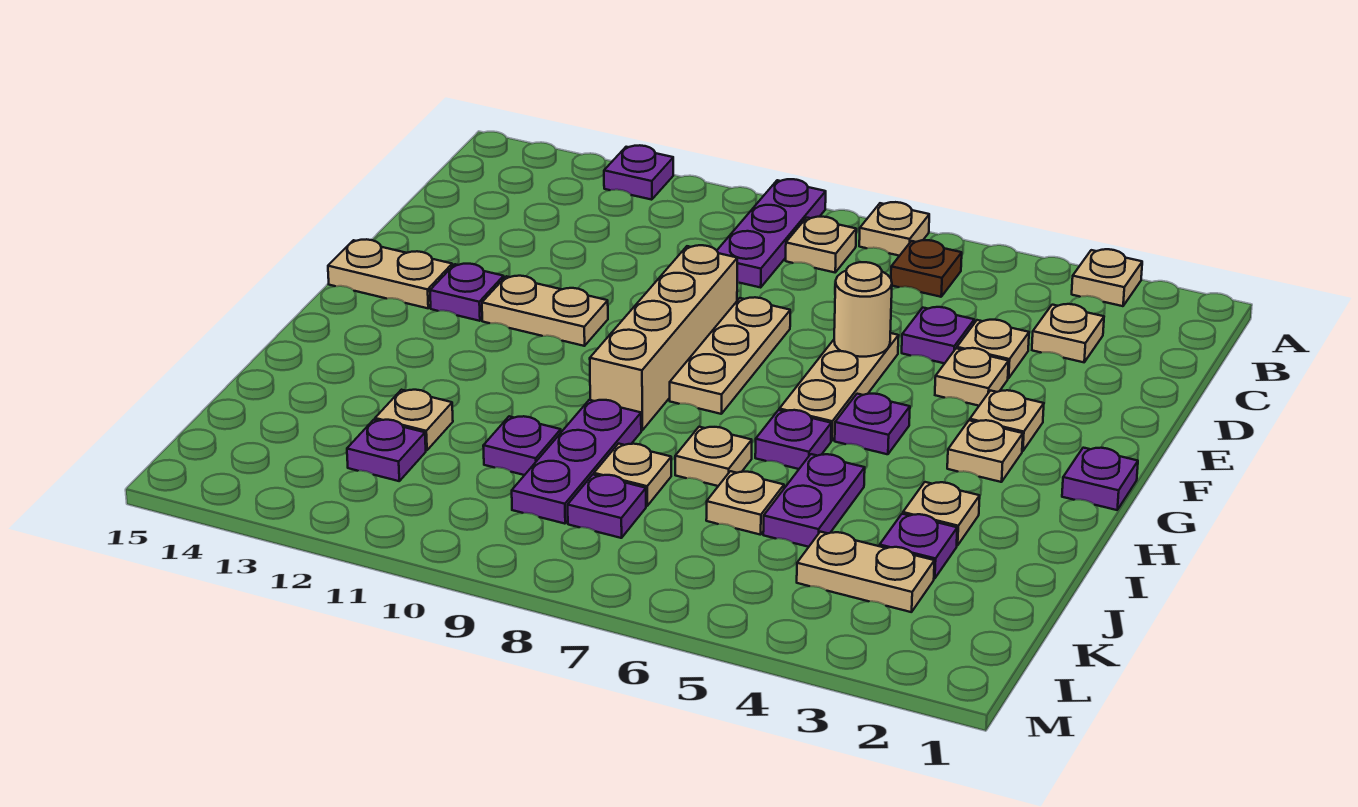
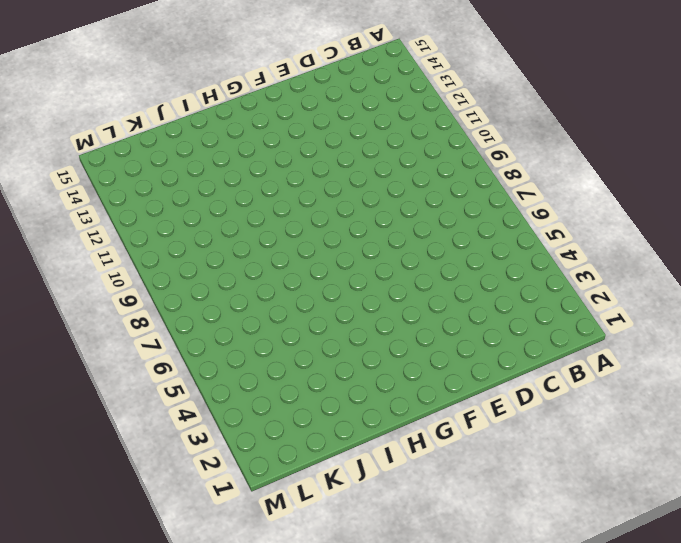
none -> tan plate A3 level 1
none -> tan plate A7 level 1
none -> purple plate A9:C9 level 1
none -> purple plate A12 level 1

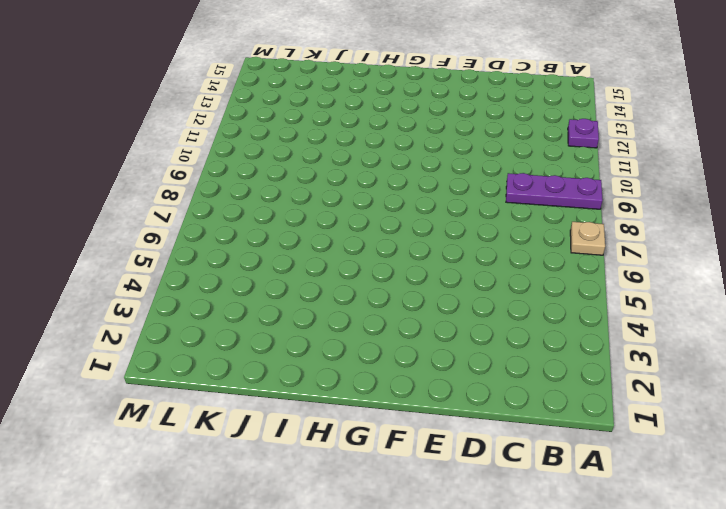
none -> tan plate A3 level 1
none -> brown plate B6 level 1
none -> tan plate B8 level 1
none -> tan plate C3 level 1

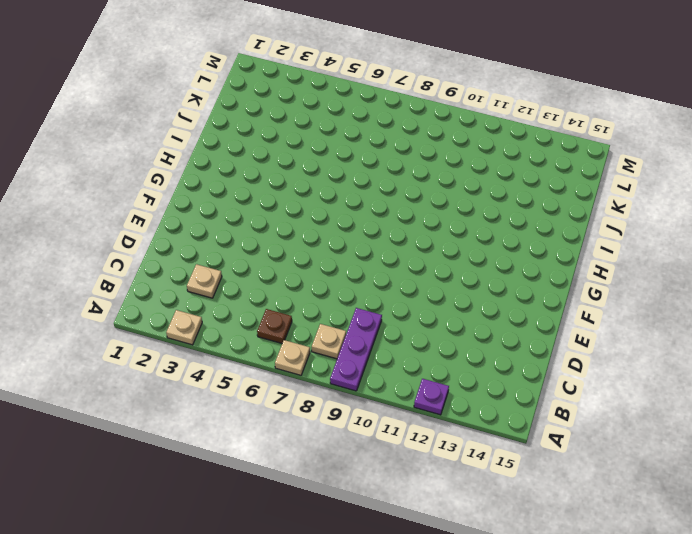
none -> tan plate D4 level 1
none -> purple plate D5 level 1
none -> tan plate E4 level 1
none -> tan plate E6:G6 level 1

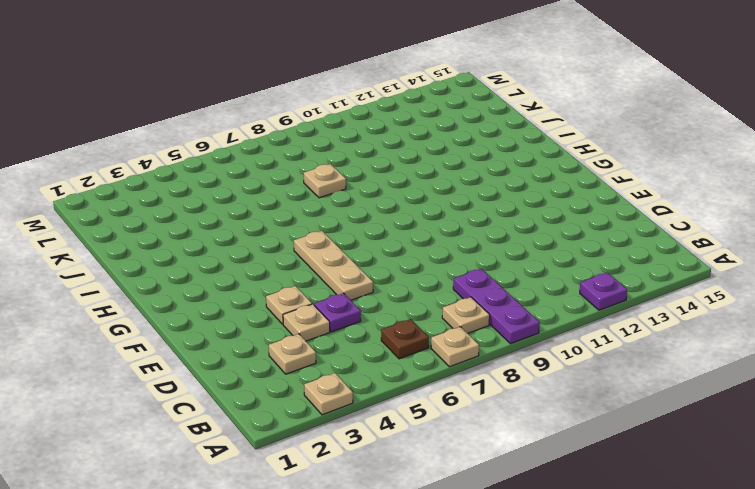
none -> tan plate E8:G8 level 1
none -> tan brick E9:H9 level 1
none -> tan plate F3 level 1
none -> tan plate F11:F12 level 1

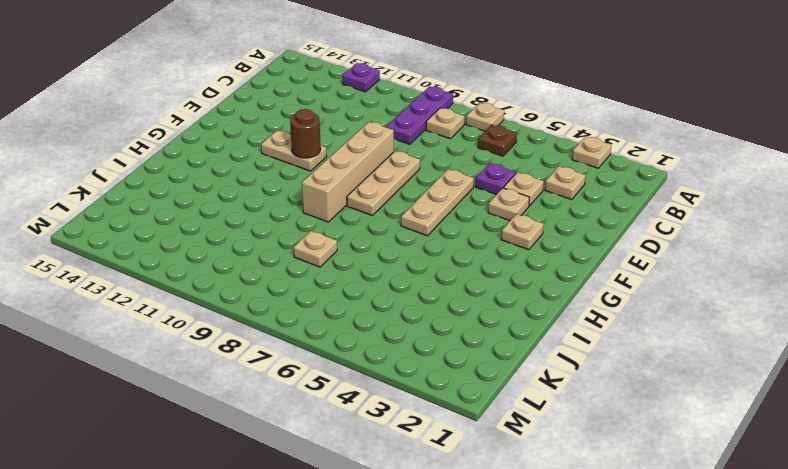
brown round brick F11 level 2 -> none
none -> purple plate F13 level 1
none -> tan plate F14:F15 level 1
none -> purple plate G1 level 1
none -> tan plate G3 level 1

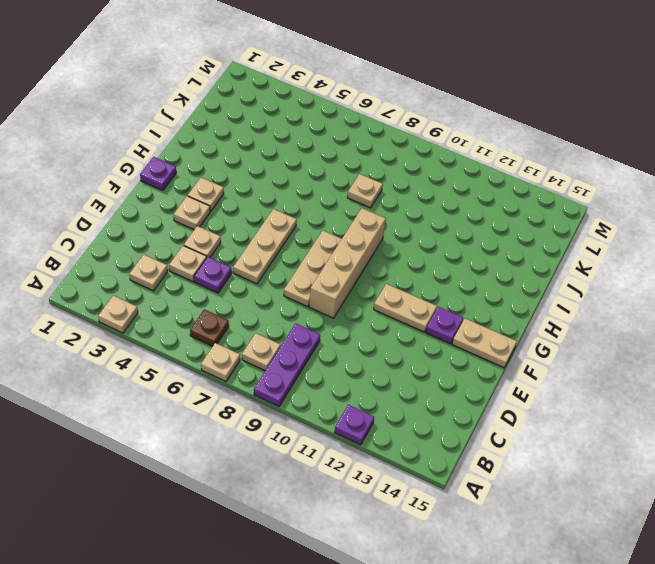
none -> purple plate G5 level 1
none -> purple plate H6 level 1
none -> tan plate I3 level 1
none -> purple plate I5:J5 level 1

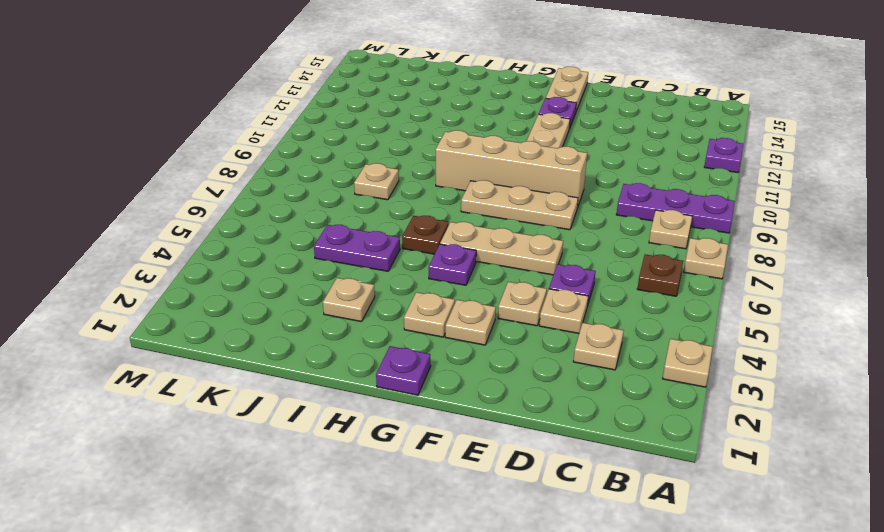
brown plate H6 level 1 -> purple plate H6 level 1
none -> tan plate I7 level 1
none -> purple plate I9:K9 level 1
none -> purple plate J3 level 1
none -> tan plate J6 level 1

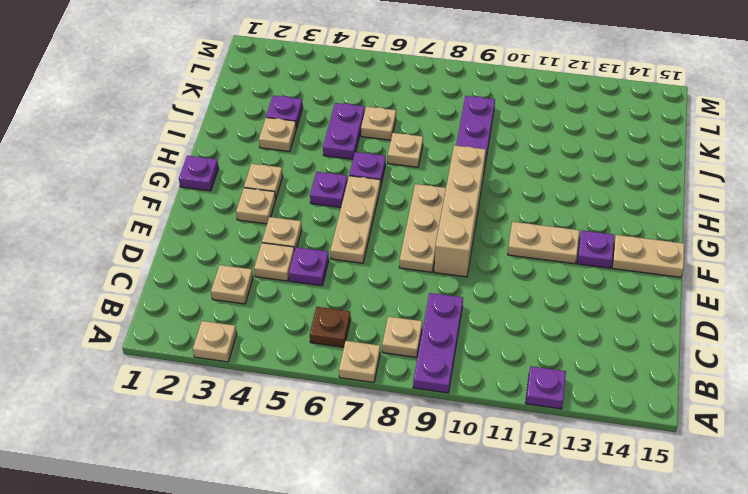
none -> tan plate J8 level 1
none -> purple plate J10 level 1
none -> tan plate J12 level 1
none -> tan plate K3:K4 level 1

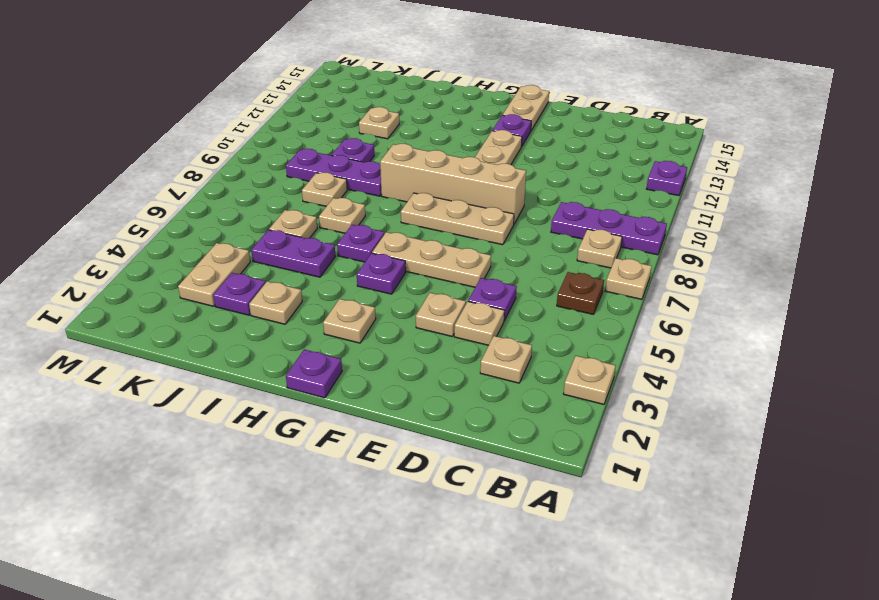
none -> tan plate F3 level 1
none -> purple plate K8 level 1
none -> purple plate K12 level 1
none -> tan round brick E6 level 2

